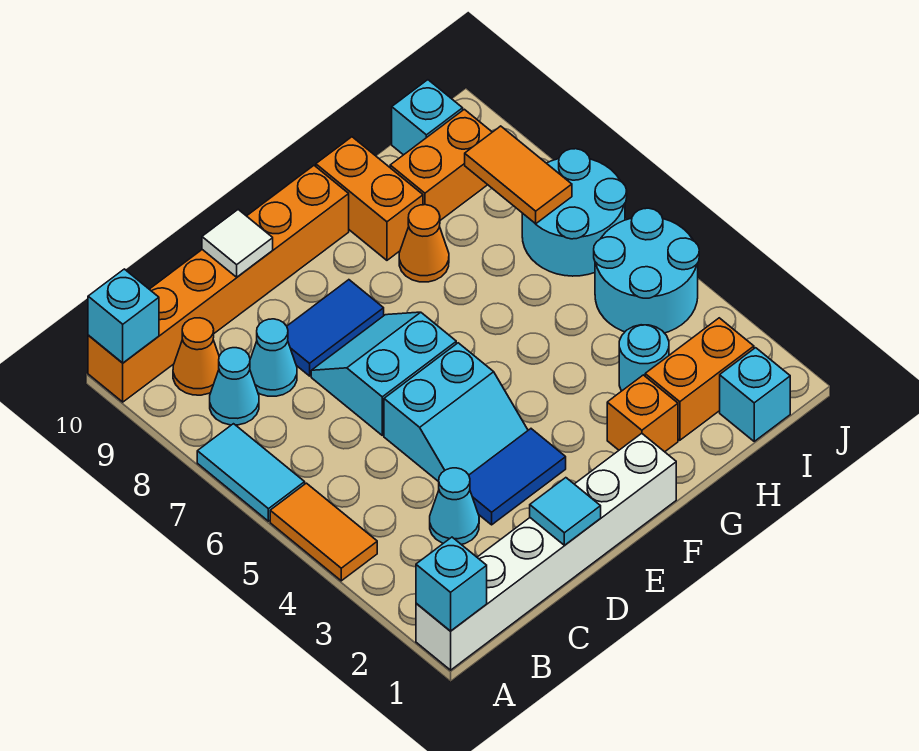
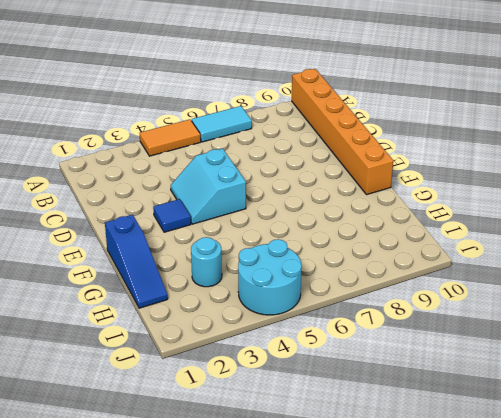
blue tile E3 level 1 -> blue tile D3:E3 level 1
blue slope F1:H1 level 1 top F -> white brick A1:F1 level 1
none -> cyan cone B8 level 1
none -> orange cone B9 level 1
none -> cyan cone C3 level 1

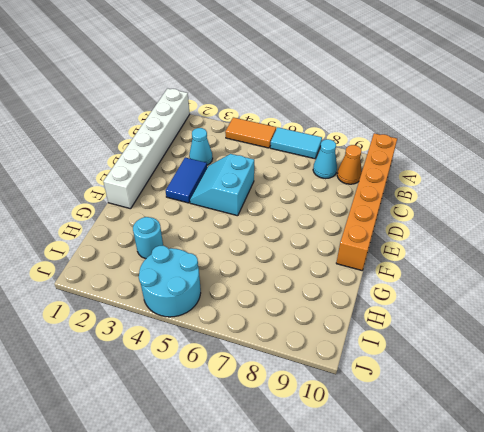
none -> cyan cone C8 level 1
none -> cyan slope D6:E7 level 1 top 6
none -> blue tile D8:E8 level 1

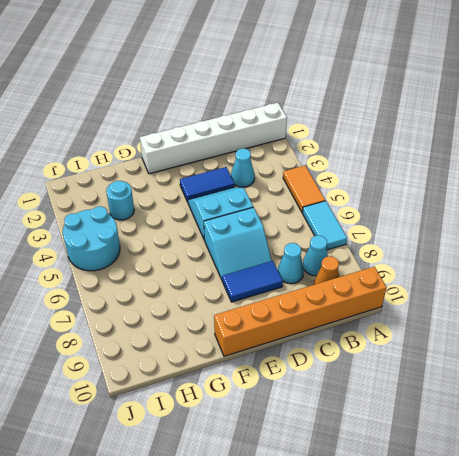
none -> orange brick G2 level 1
none -> orange cone G8 level 1
none -> orange brick G9:G10 level 1

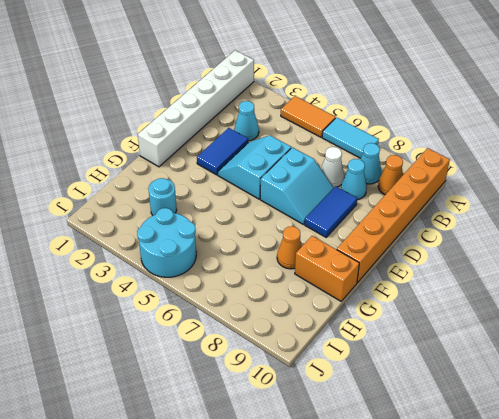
white cone C7 level 1 -> none
none -> orange brick G2 level 1
none -> orange brick H2:I2 level 1
none -> orange brick H9:I9 level 1

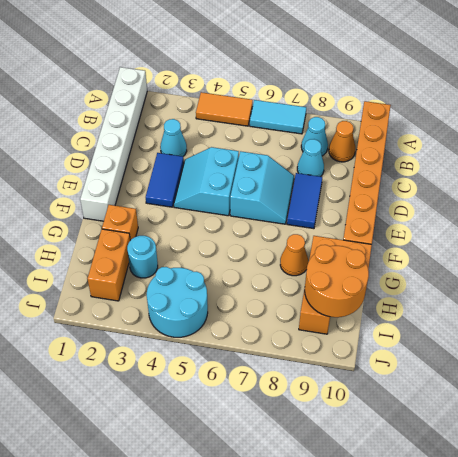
orange round brick H9:I10 level 2 -> none
none -> cyan brick I1 level 1
none -> cyan round brick I6:J7 level 1
none -> cyan brick I10 level 1

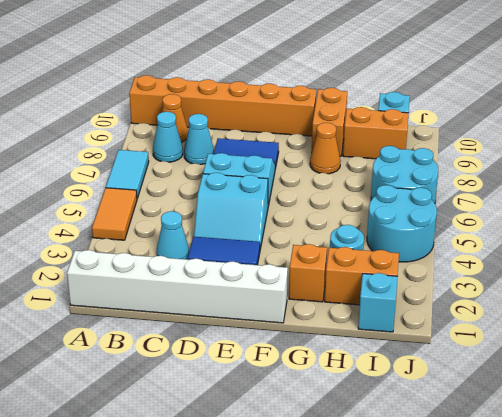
none -> cyan brick A1 level 2
none -> cyan brick A10 level 2
none -> cyan tile D1 level 2

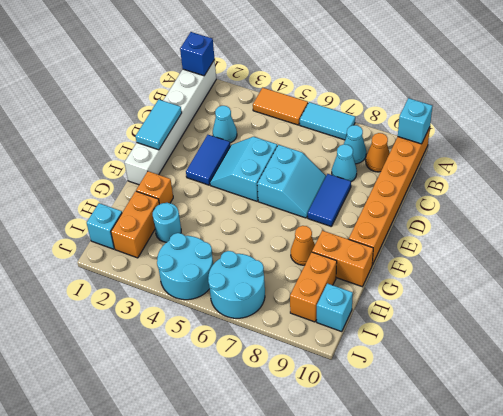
blue brick A1 level 2 -> cyan brick A1 level 2
cyan tile D1:E1 level 2 -> cyan tile D1 level 2
none -> white tile D10 level 2
none -> orange tile I7:I8 level 2

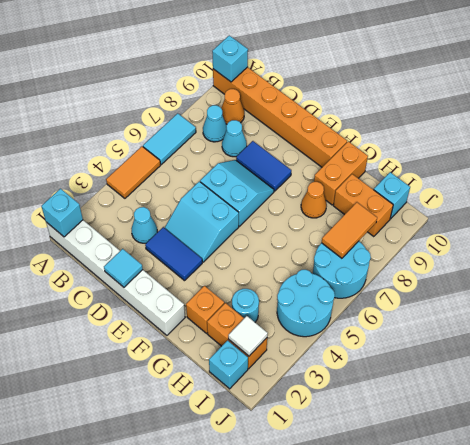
white tile I2 level 2 -> white tile D10 level 2

